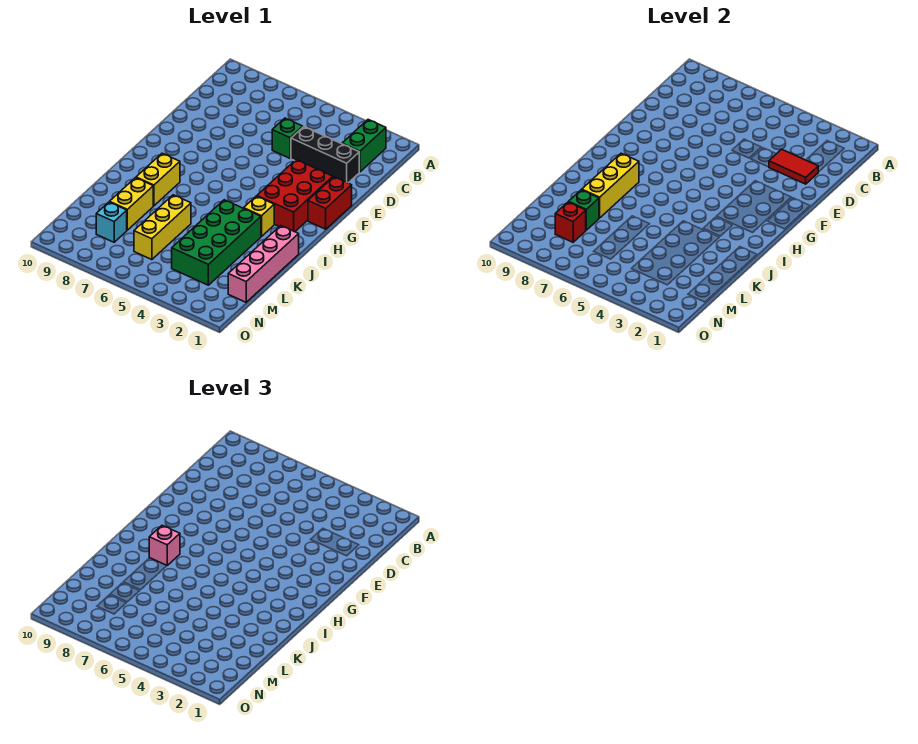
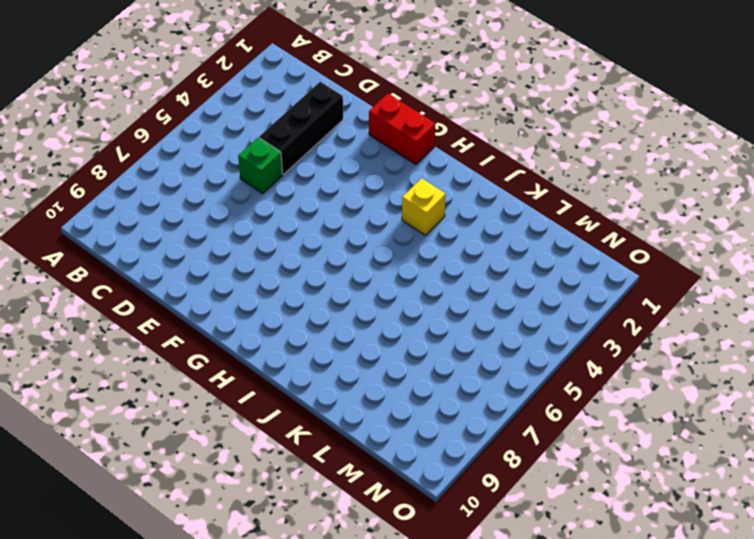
none -> green brick B2:C2 level 1
none -> red brick F2:H3 level 1
none -> yellow brick I8:J8 level 1

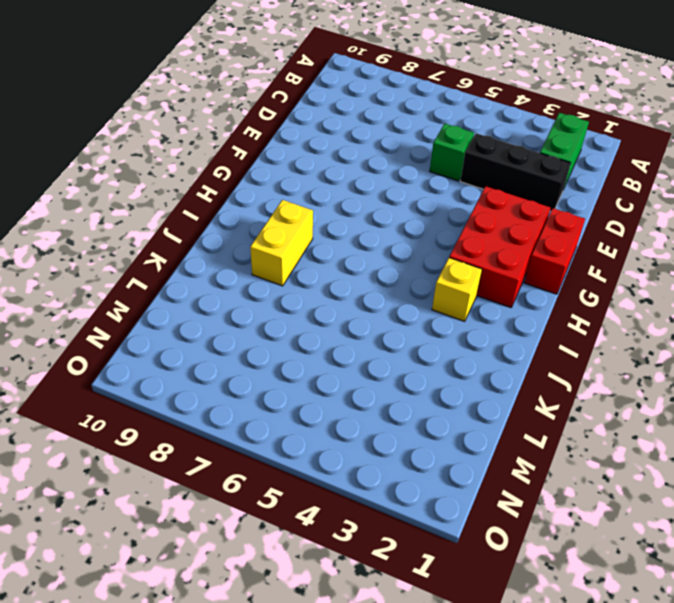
none -> pink brick J1:M1 level 1
none -> green brick J3:M4 level 1
none -> yellow brick K6:M6 level 1

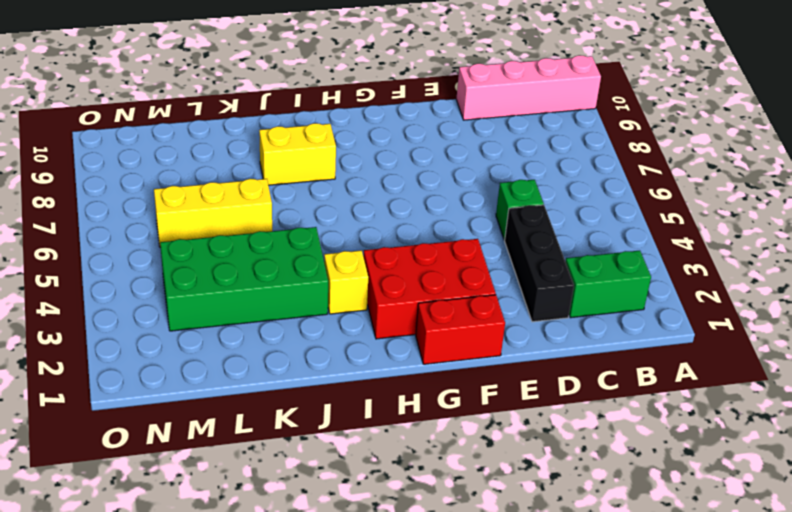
pink brick A10:D10 level 1 -> pink brick J1:M1 level 1
none -> yellow brick K8:L8 level 1
none -> cyan brick M8 level 1
none -> red tile D2:D3 level 2

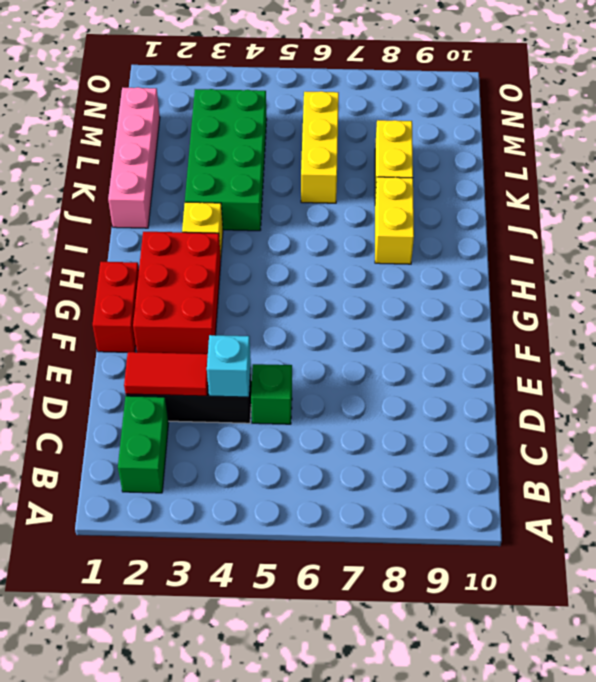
cyan brick D4 level 2 -> cyan brick M8 level 1
none -> yellow brick I8:K8 level 2
none -> green brick L8 level 2
none -> red brick M8 level 2

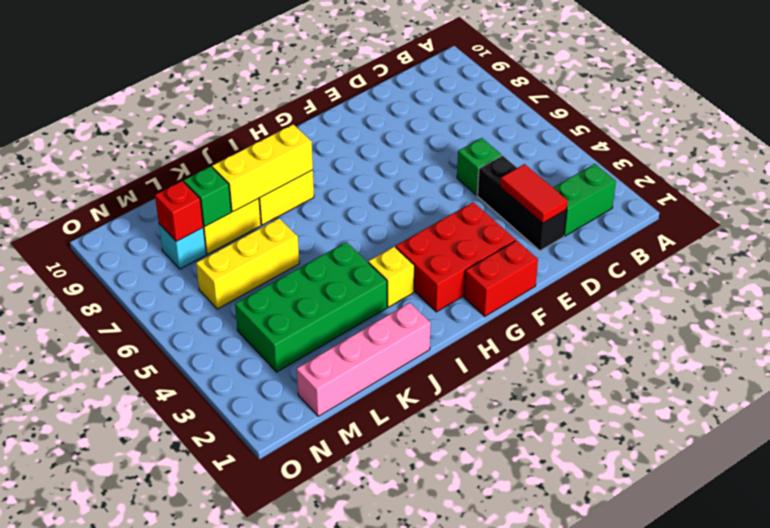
none -> pink brick I8 level 3

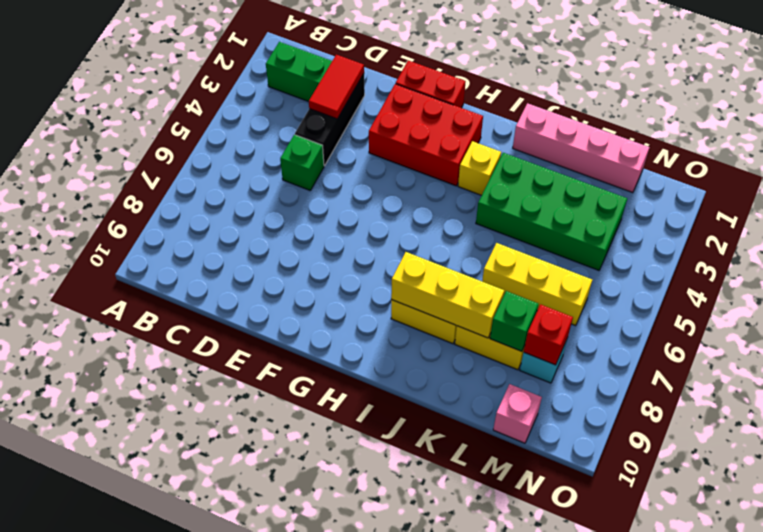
pink brick M10 level 1 -> pink brick I8 level 3

